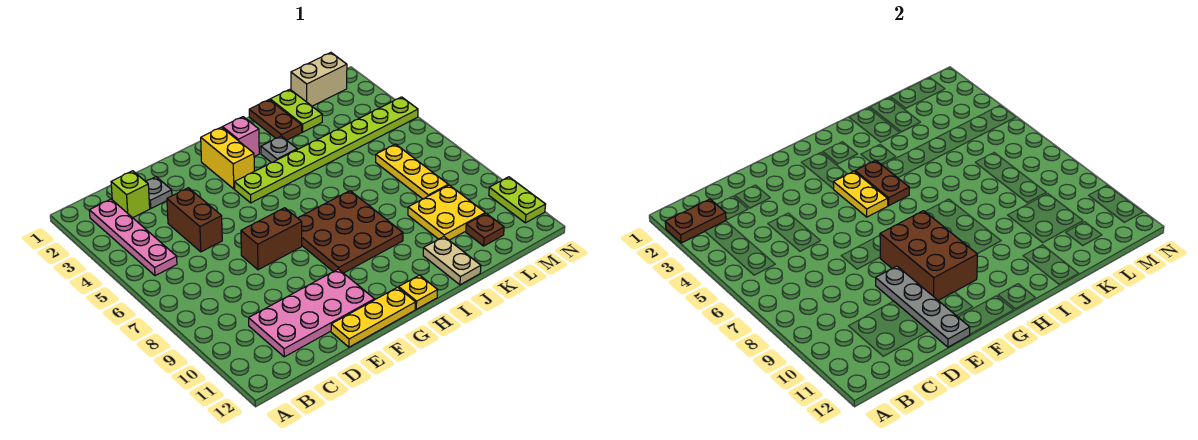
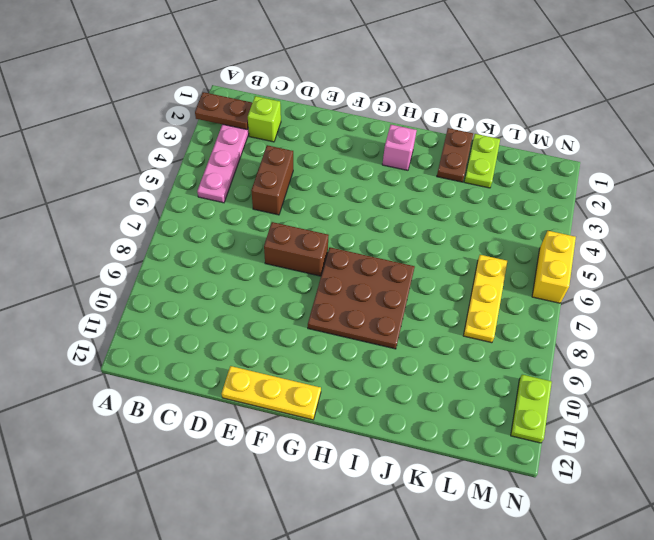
yellow brick N5:N6 level 1 -> yellow brick G2:G3 level 1
none -> pink plate C10:F11 level 1
none -> grey plate D2 level 1
none -> lime plate G4:N4 level 1

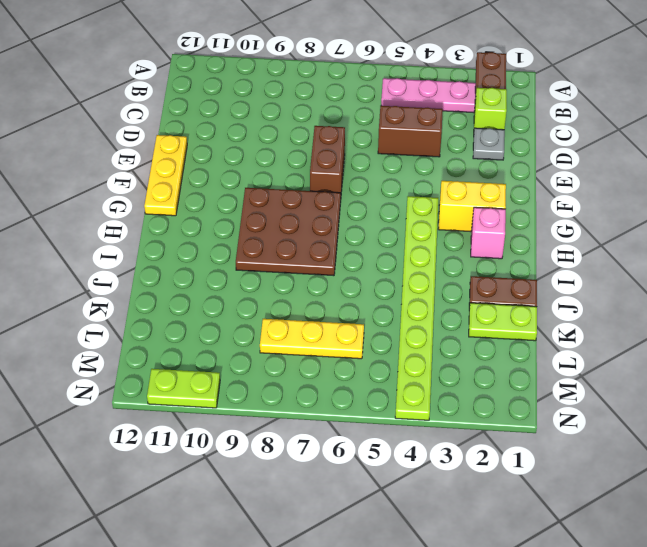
none -> pink plate C10:F11 level 1
none -> yellow plate H12 level 1
none -> grey plate I3 level 1

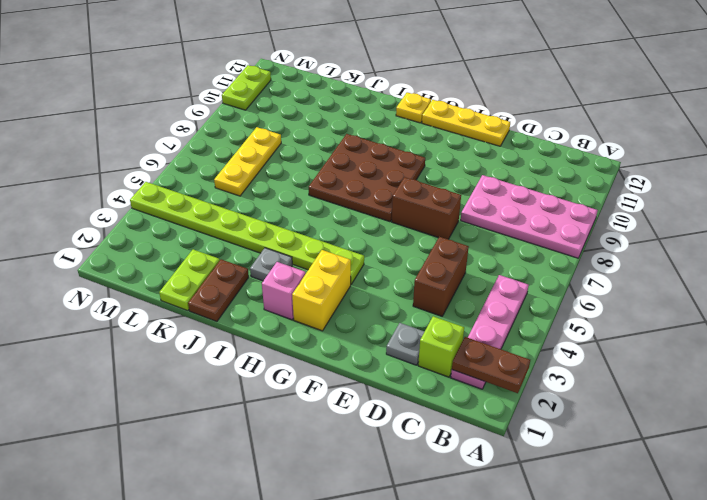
pink plate A8:D9 level 1 -> pink plate C10:F11 level 1
none -> tan plate J11:J12 level 1
none -> yellow plate K9:L10 level 1
none -> tan brick L1:M1 level 1

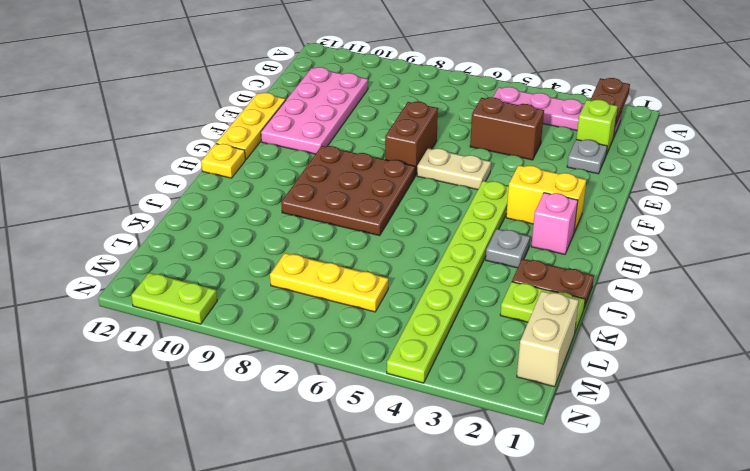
tan plate F5:F6 level 1 -> tan plate J11:J12 level 1
none -> yellow plate K9:L10 level 1
none -> brown plate L11 level 1
none -> grey plate E9:E12 level 2

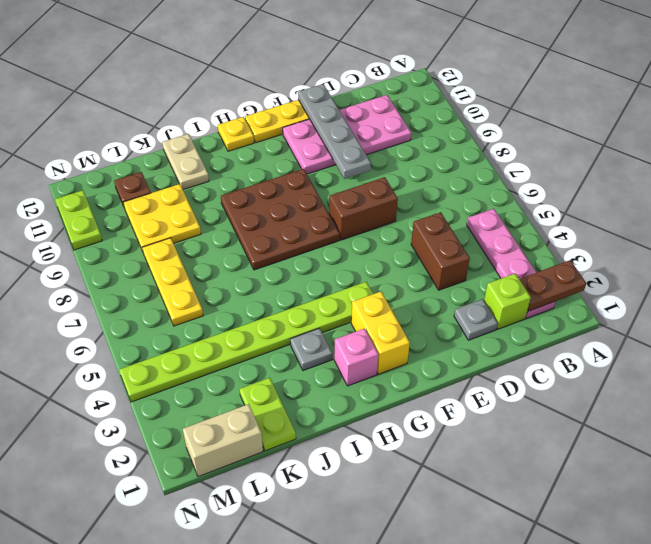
none -> brown plate J1:J2 level 1
none -> brown brick F8:G10 level 2
none -> yellow plate G4:G5 level 2

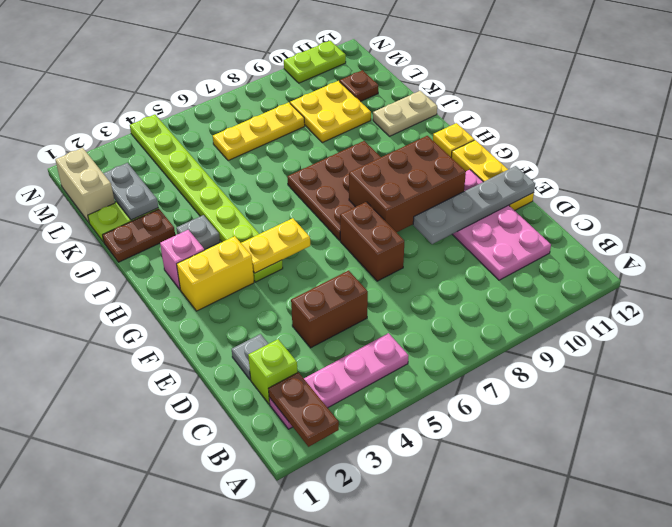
grey plate K2:L2 level 2 -> none
none -> brown plate H4:H5 level 2

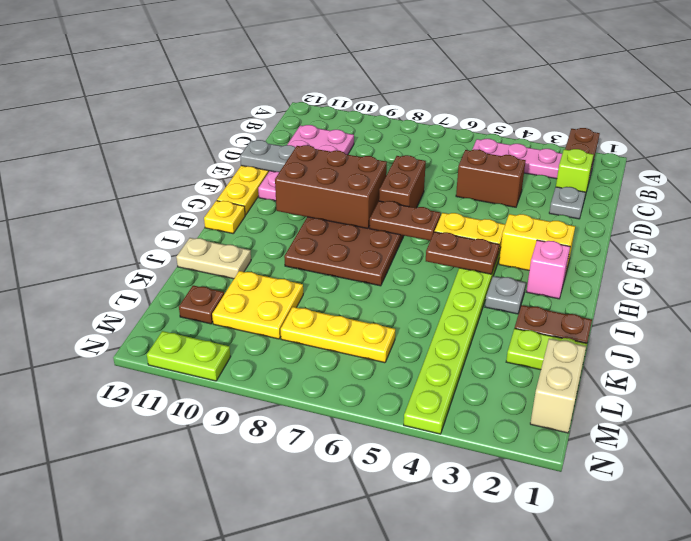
brown plate G6:G7 level 2 -> none

